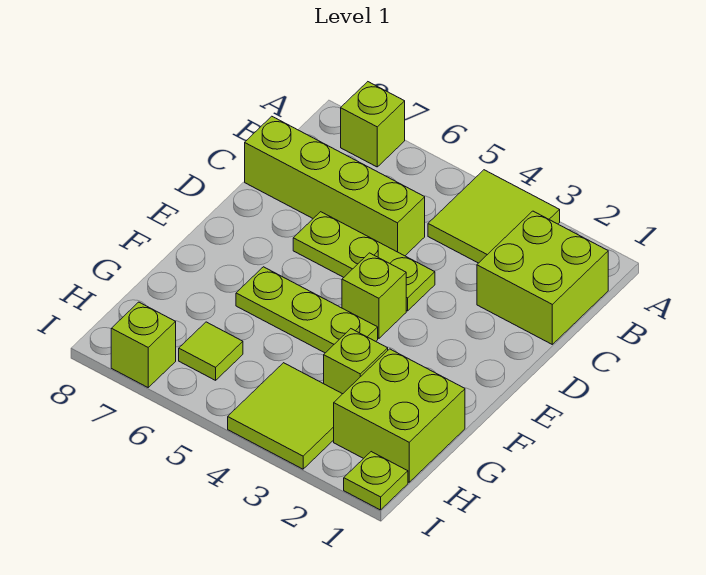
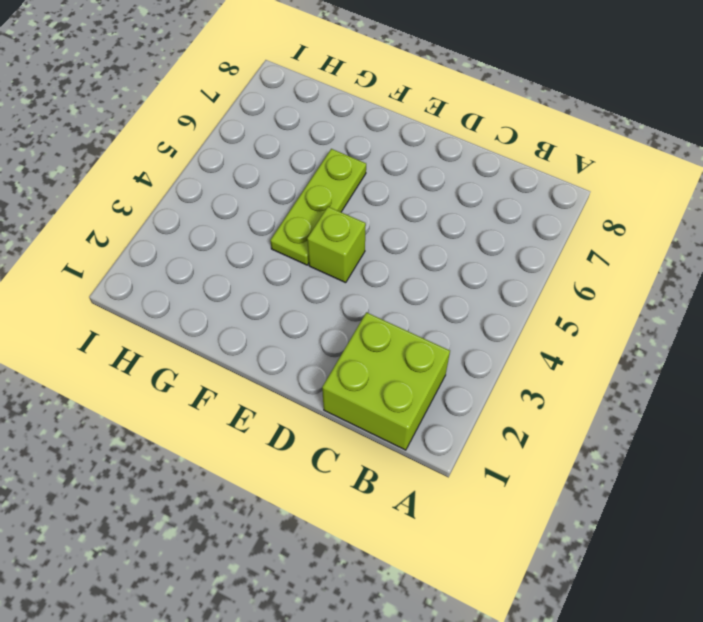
none -> lime tile A3:B4 level 1
none -> lime brick A7 level 1
none -> lime brick C5:C8 level 1

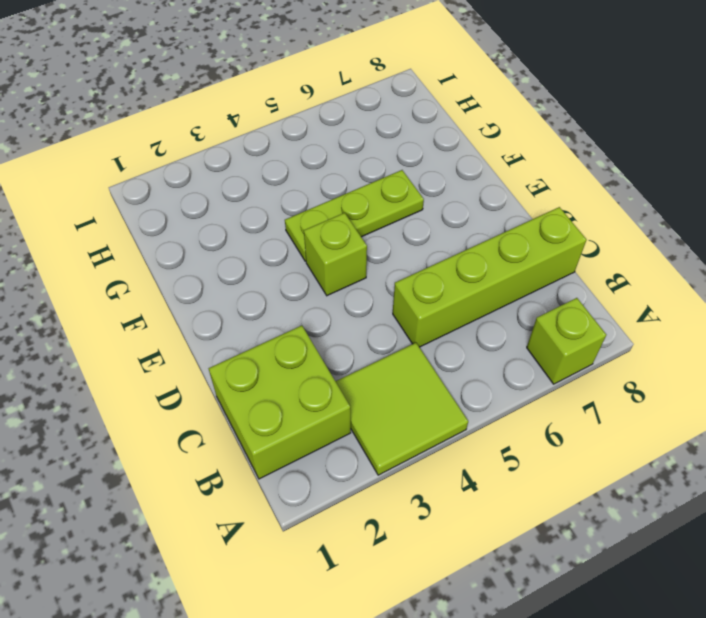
none -> lime plate D4:D6 level 1
none -> lime brick G1:H2 level 1
none -> lime brick G3 level 1

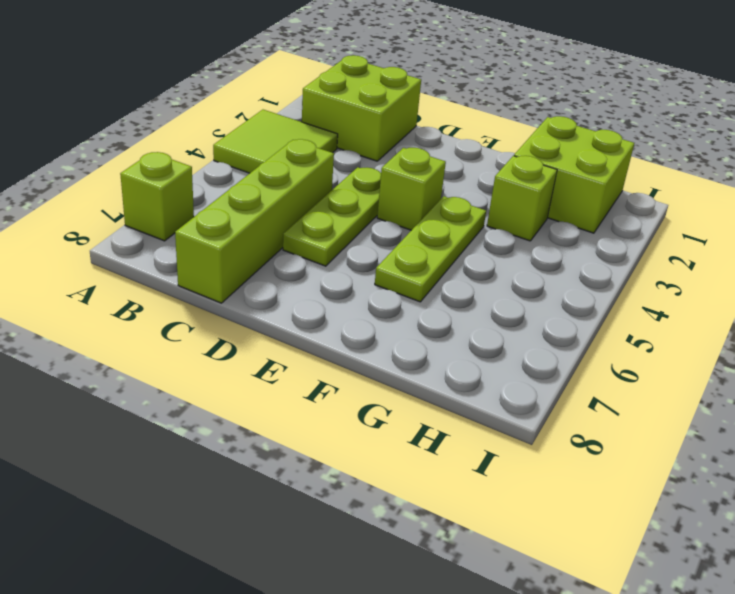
none -> lime tile H3:I4 level 1
none -> lime tile H6 level 1
none -> lime plate I1 level 1

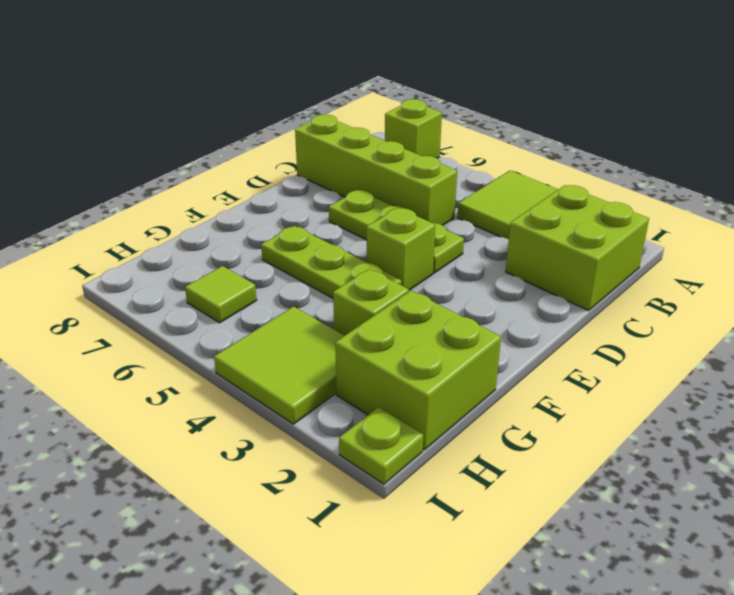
none -> lime brick I7 level 1

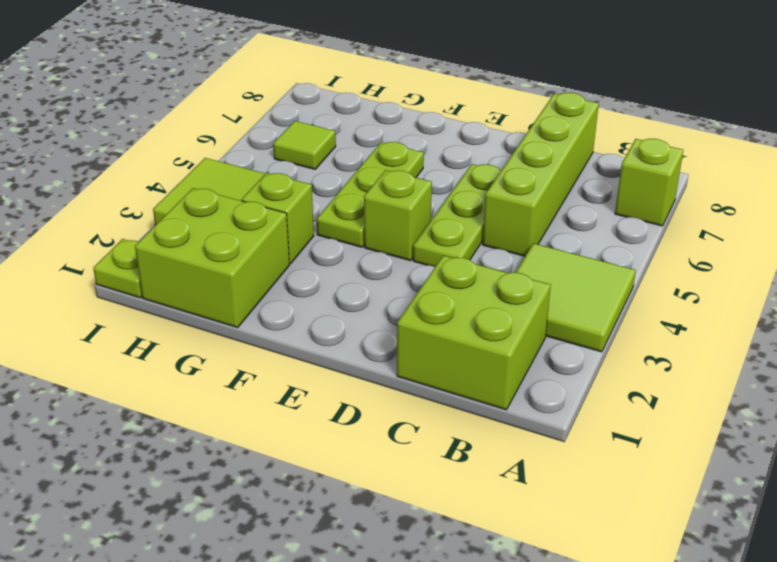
none -> lime brick I7 level 1

